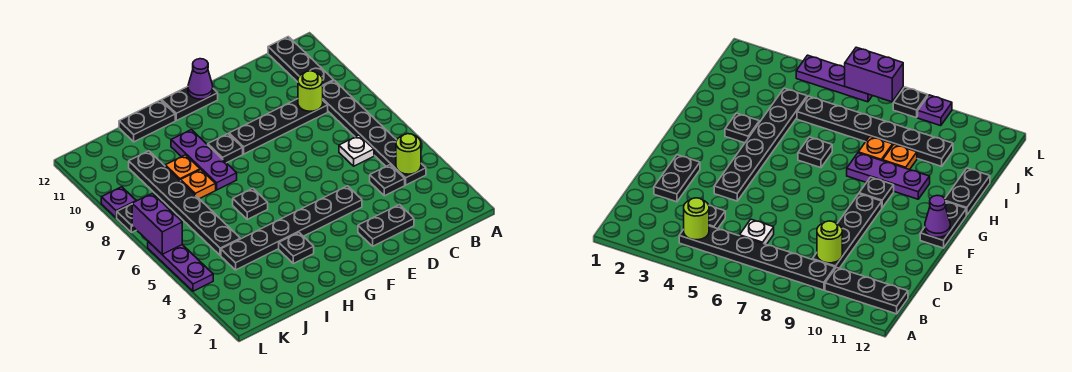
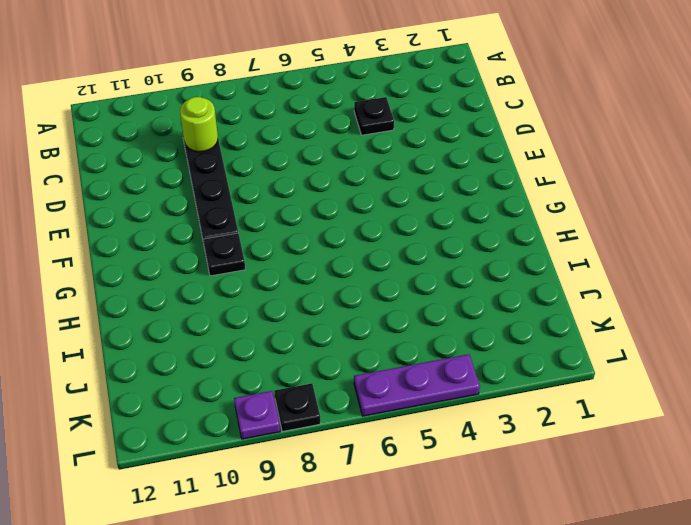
none -> black plate B4:B9 level 1
none -> black plate B10:B12 level 1
none -> white plate C6 level 1

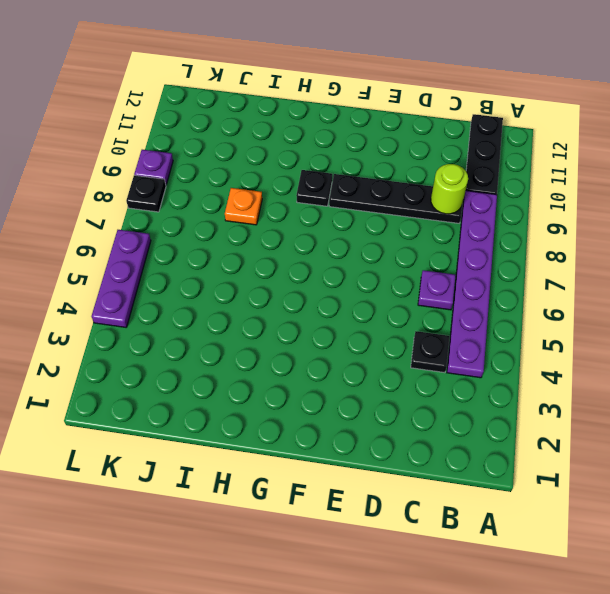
purple plate B4:B9 level 1 -> black plate B4:B9 level 1
purple plate C6 level 1 -> white plate C6 level 1
none -> black plate D2:E2 level 1
none -> black plate E4:J4 level 1
none -> black plate F12:G12 level 1

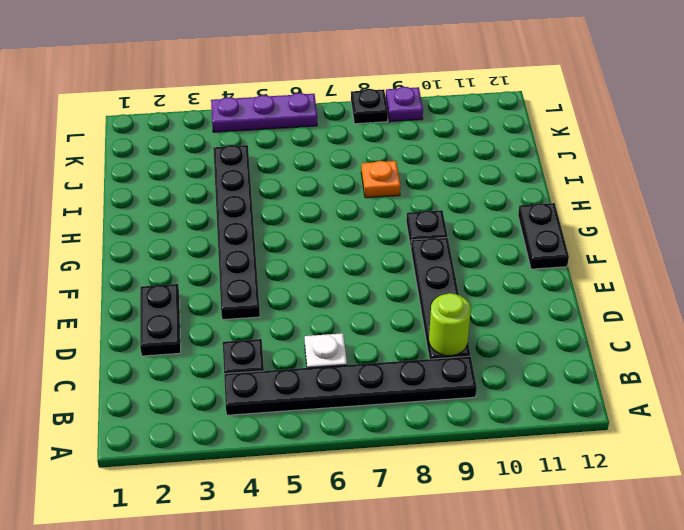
none -> black plate B10:B12 level 1
none -> black plate H3 level 1
none -> black plate H6 level 1

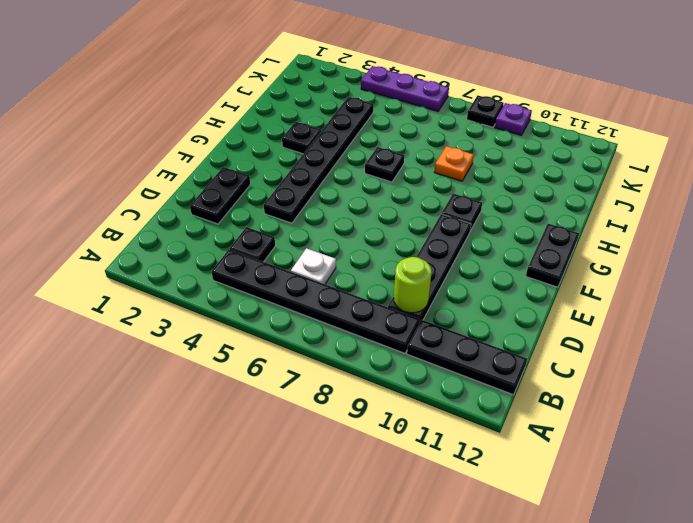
none -> purple plate H8:H10 level 1
none -> black plate H12:I12 level 1
none -> orange plate I9 level 1

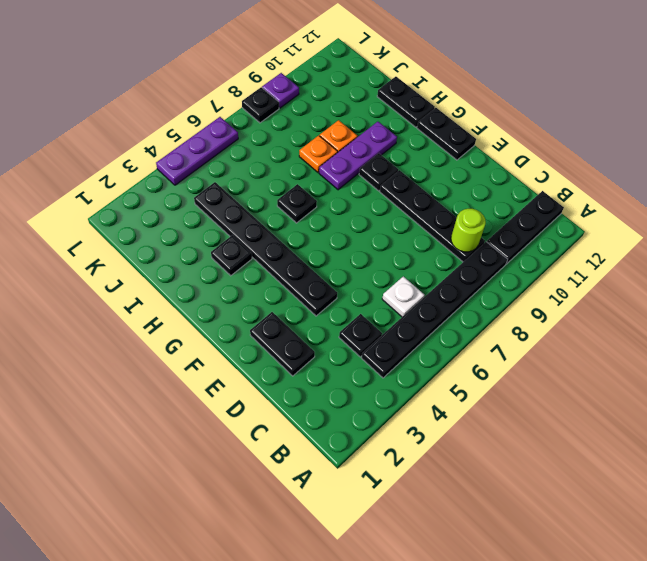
none -> black plate J5:J10 level 1
none -> lime round brick B4 level 2
none -> purple cone F12 level 2

